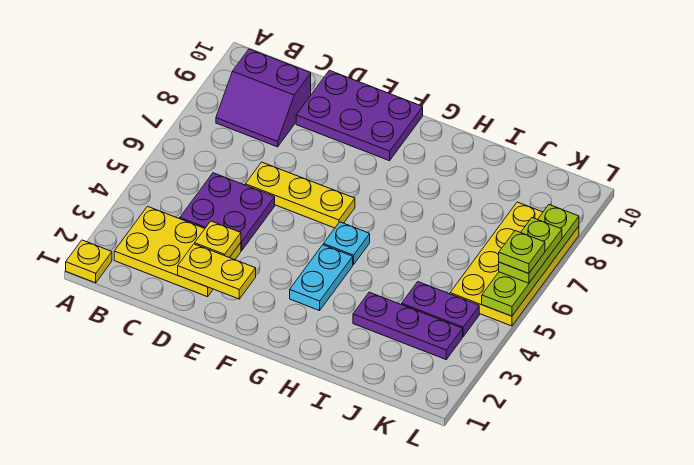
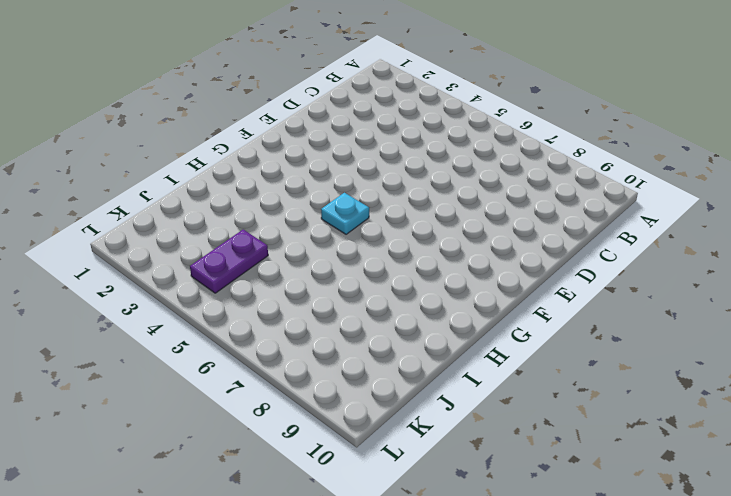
none -> yellow plate A1 level 1
none -> yellow plate B2:D3 level 1
none -> purple slope B8:C9 level 1 top 9

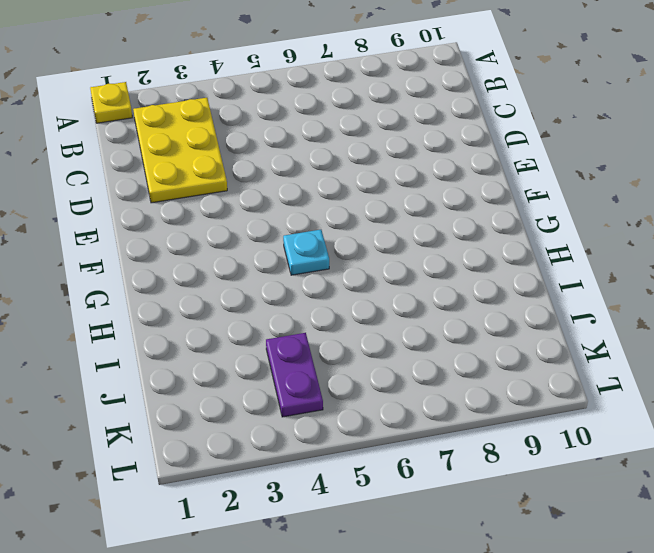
none -> purple slope B8:C9 level 1 top 9
none -> purple plate C4:D5 level 1
none -> yellow plate D6:F6 level 1

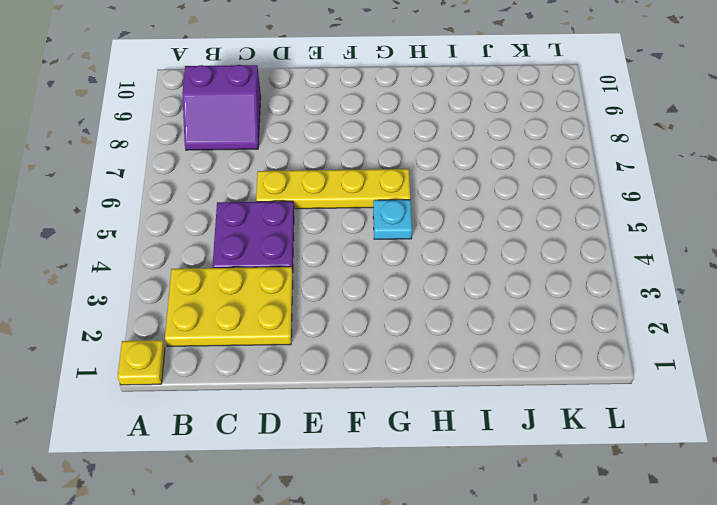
yellow plate D6:G6 level 1 -> yellow plate D6:F6 level 1
none -> purple plate D9:F10 level 1
none -> cyan plate G3:G4 level 1
none -> purple plate I3:K3 level 1

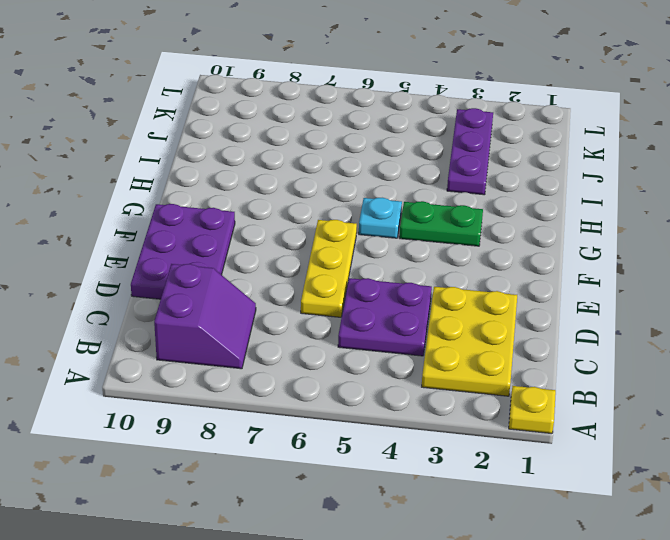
green plate G3:G4 level 1 -> cyan plate G3:G4 level 1
none -> purple plate J4:K4 level 1
none -> yellow plate K5:L8 level 1
none -> yellow plate D2:E2 level 2

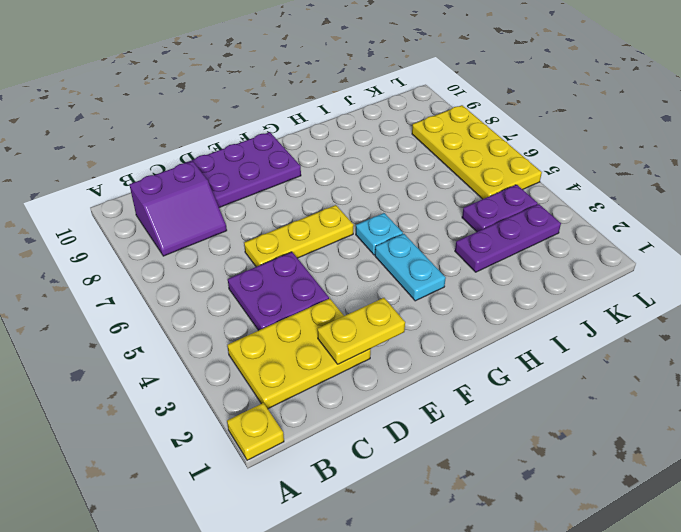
none -> yellow plate D3 level 2
none -> lime plate L5:L8 level 2
none -> lime plate L6:L7 level 3

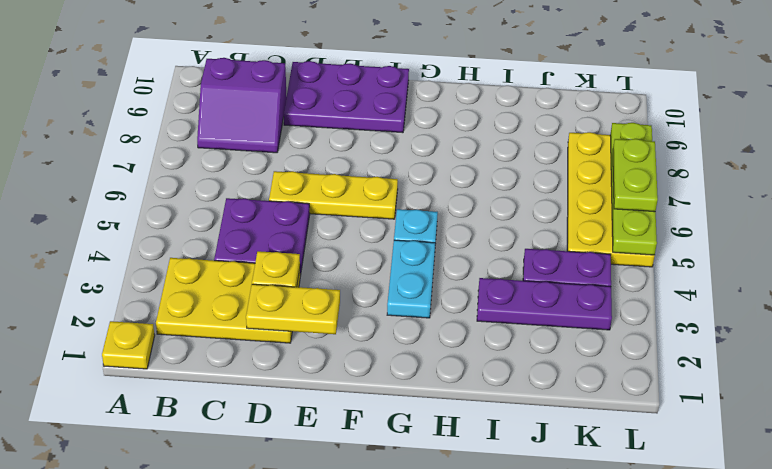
none -> lime plate L6 level 4

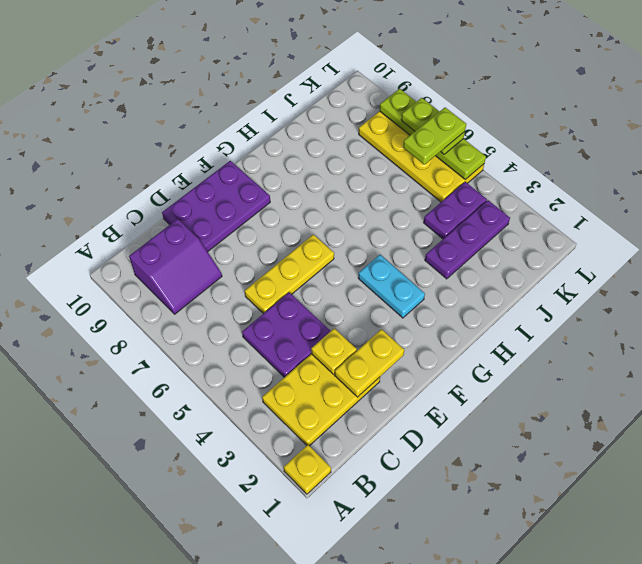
lime plate K6:L6 level 4 -> lime plate L6 level 4
none -> cyan plate G5 level 1

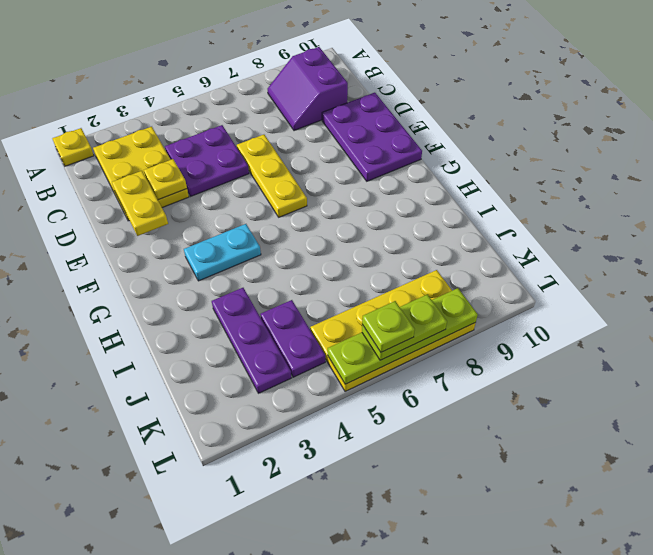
none -> cyan plate G5 level 1

